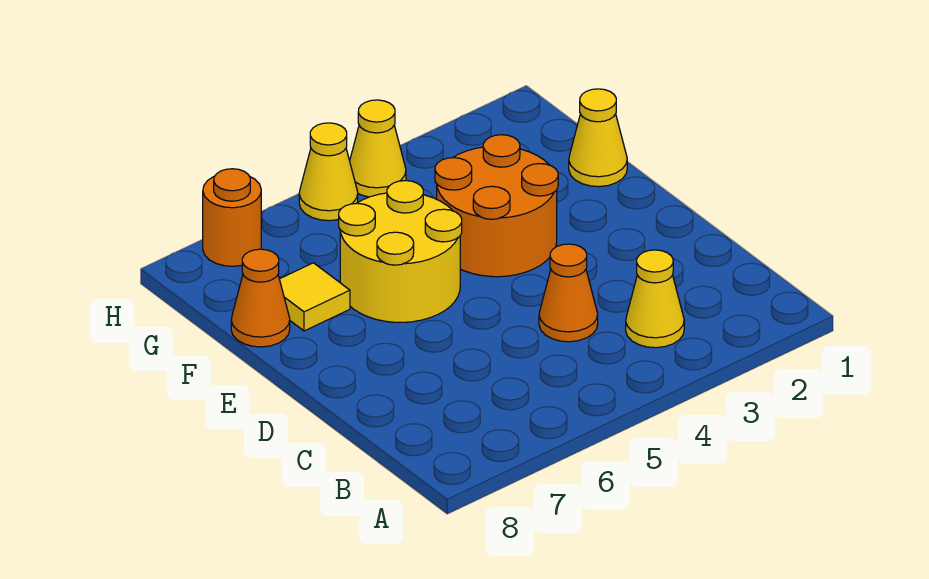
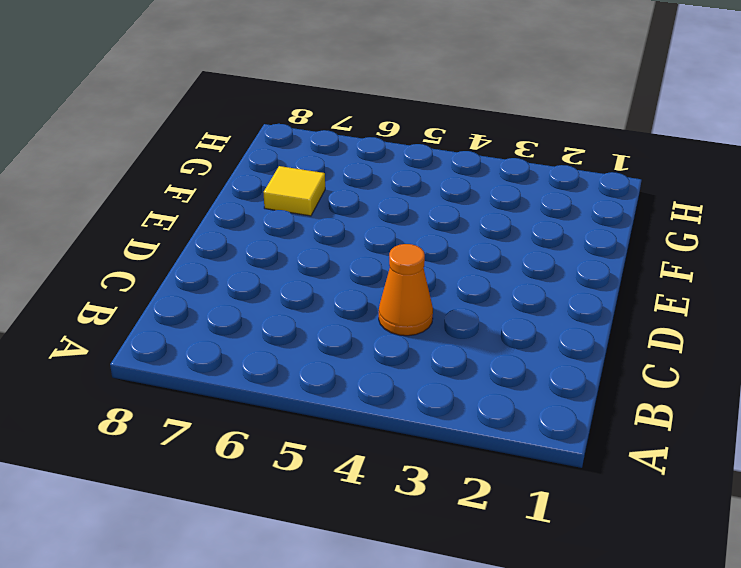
none -> yellow cone B3 level 1
none -> orange round brick E3:F4 level 1

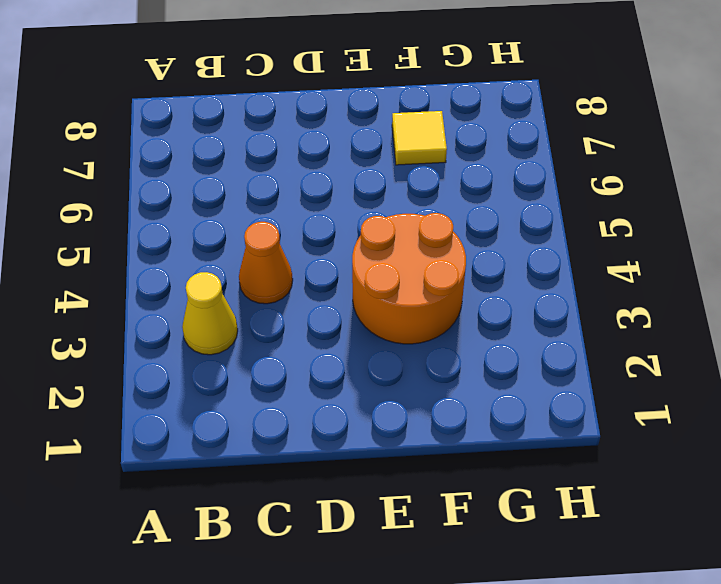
none -> yellow round brick E5:F6 level 1
none -> yellow cone F1 level 1

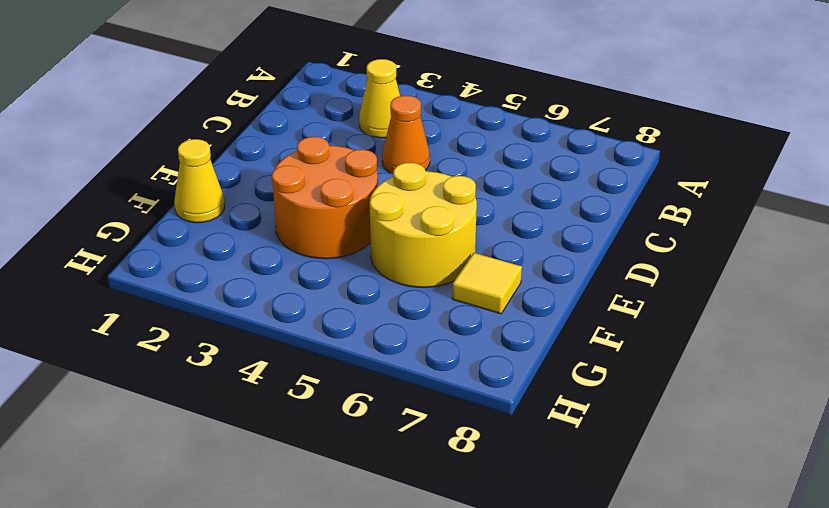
none -> orange cone F8 level 1
none -> yellow cone H4 level 1

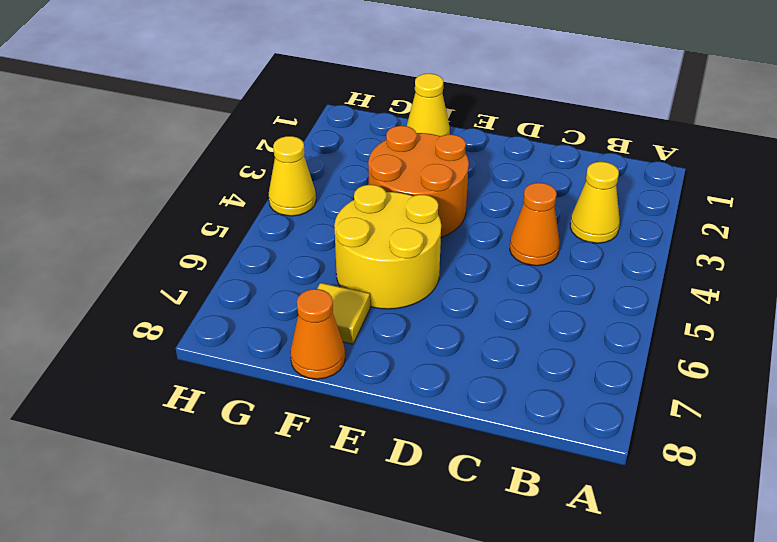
none -> yellow cone H5 level 1
none -> orange round brick H7 level 1

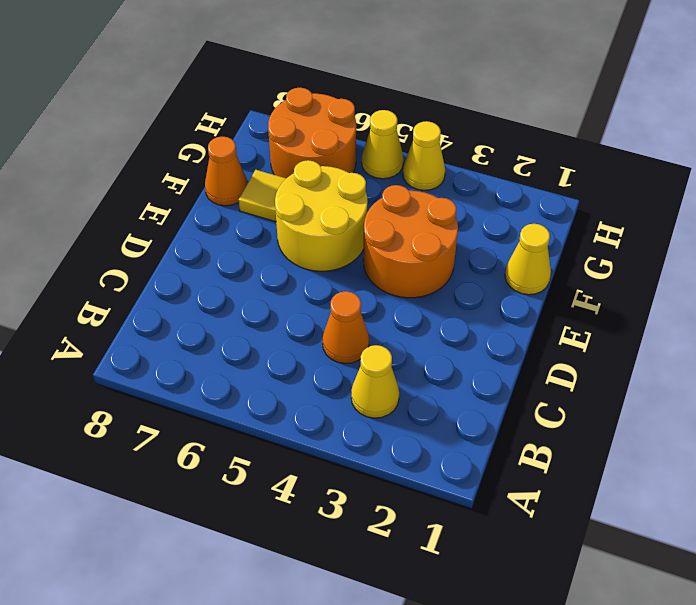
orange round brick G6:H7 level 1 -> orange round brick H7 level 1

